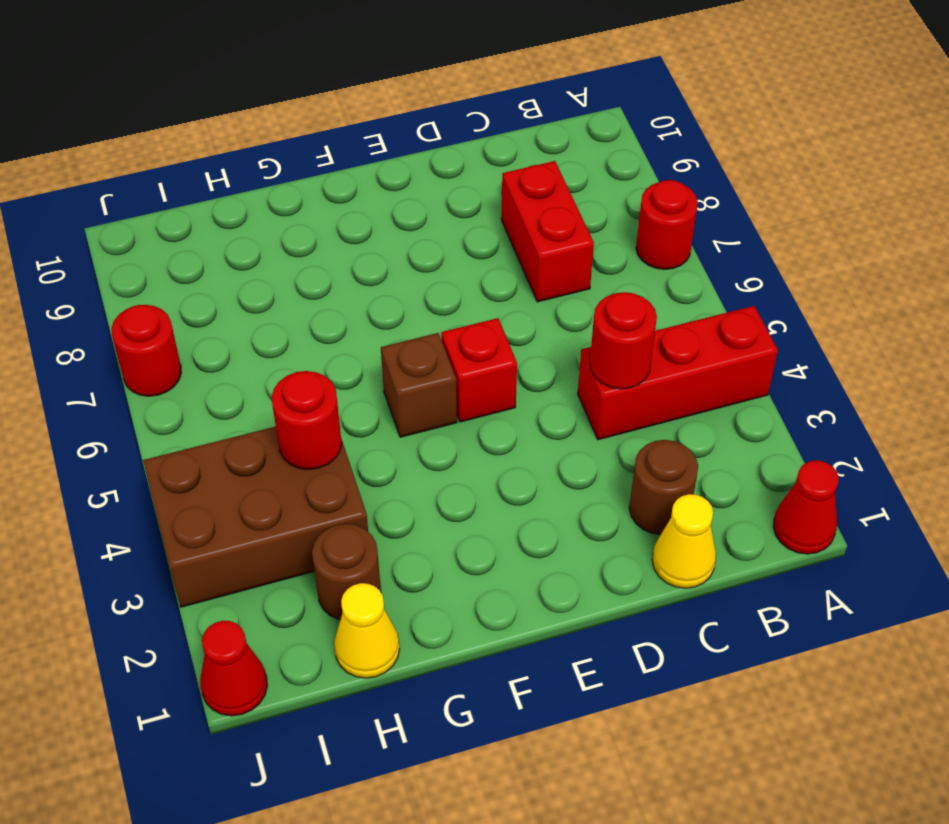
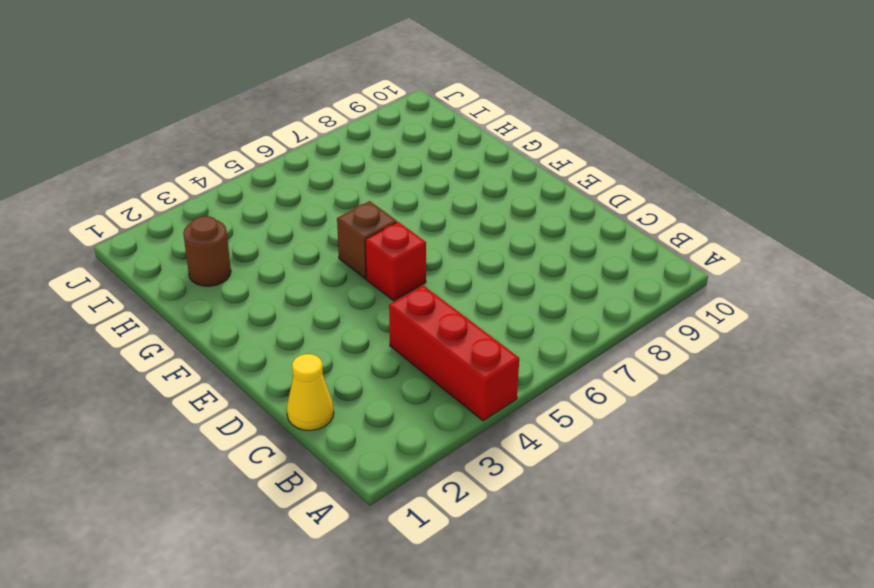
none -> red cone A1 level 1
none -> red round brick A7 level 1
none -> brown round brick C2 level 1

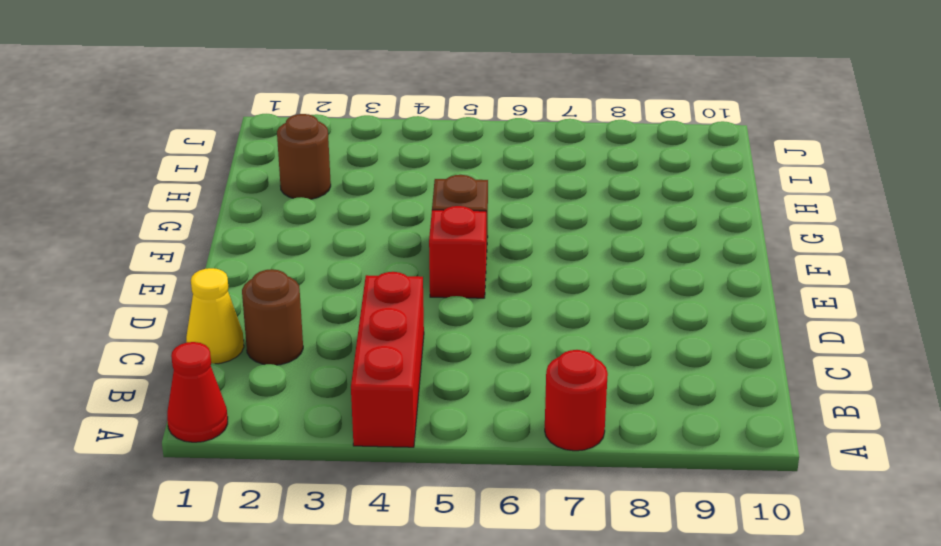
none -> red brick C7:C8 level 1
none -> yellow cone H1 level 1
none -> brown brick H3:J4 level 1

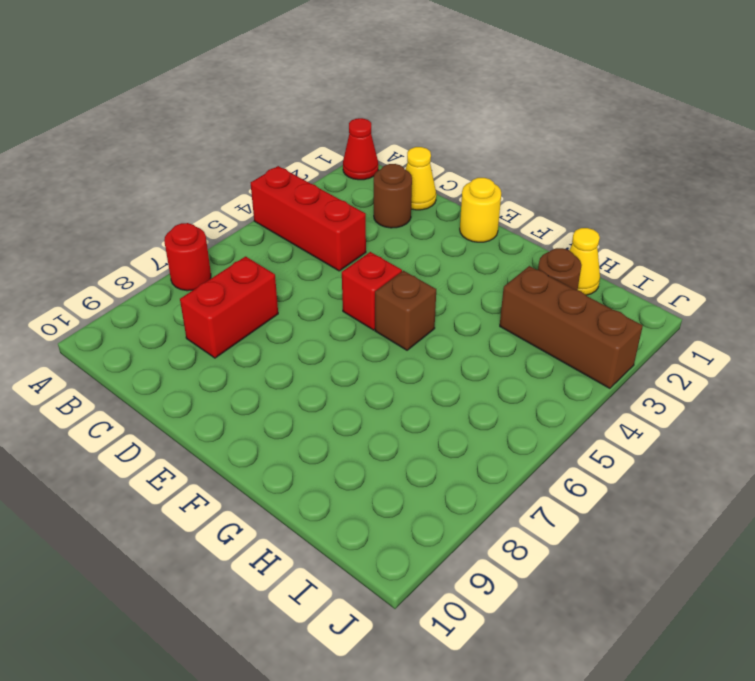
yellow round brick E1 level 1 -> none
brown brick H3:J3 level 1 -> brown brick H3:J4 level 1
none -> red cone J1 level 1
none -> red round brick J7 level 1
none -> red round brick C4 level 2

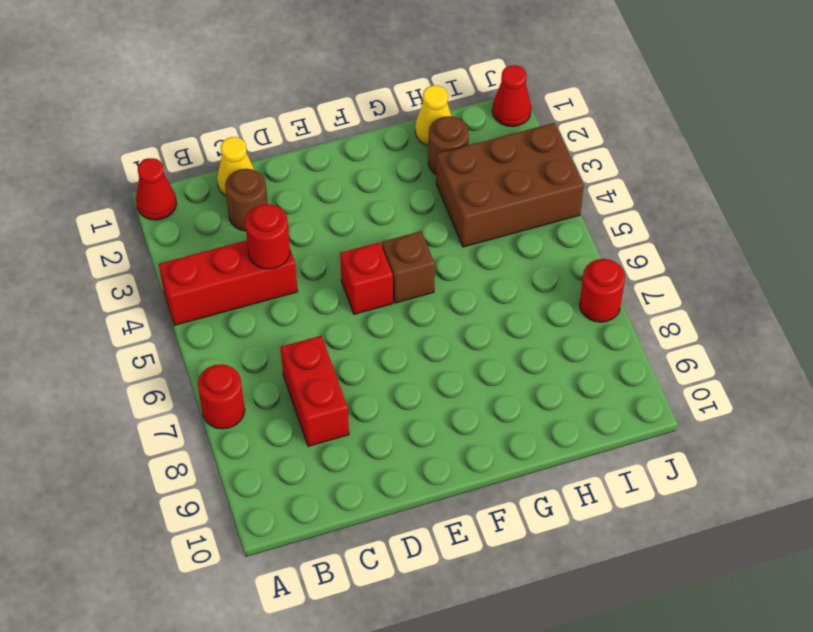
none -> red round brick H4 level 2

